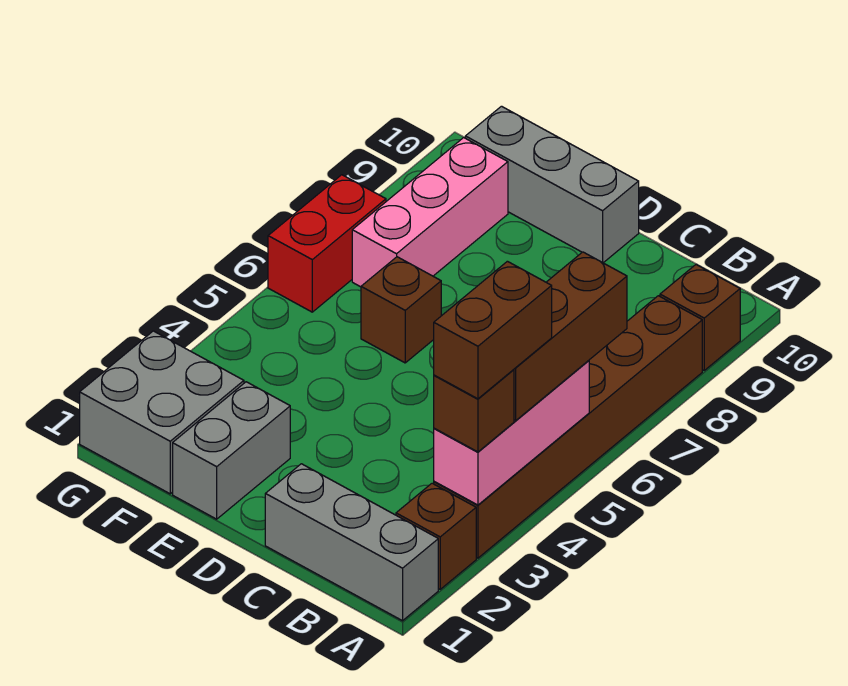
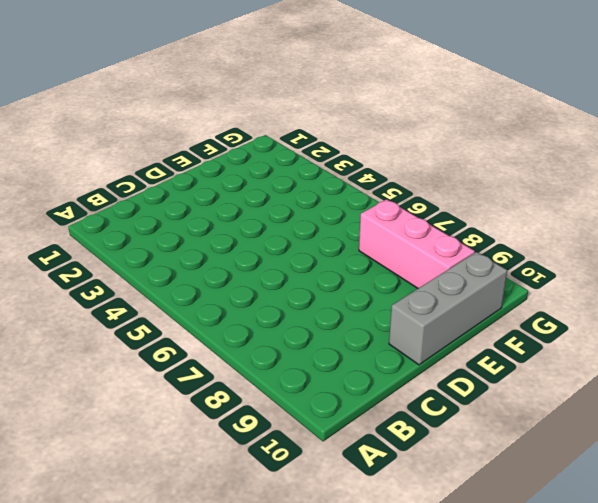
none -> grey brick A1:C1 level 1
none -> brown brick A2 level 1
none -> brown brick A3:A8 level 1

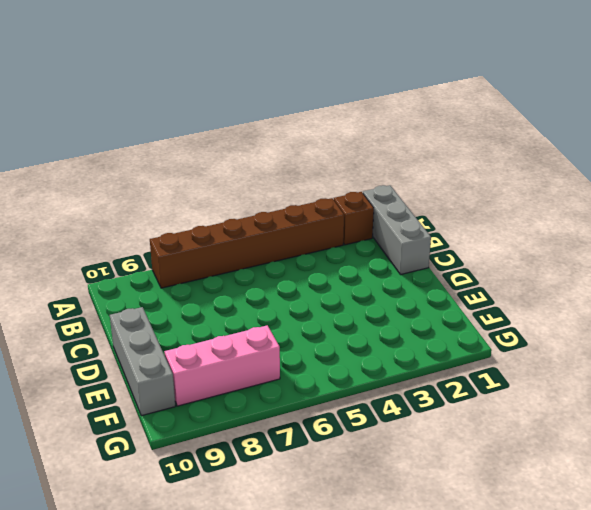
none -> brown brick A9 level 1
none -> grey brick E1:E2 level 1
none -> brown brick E6 level 1

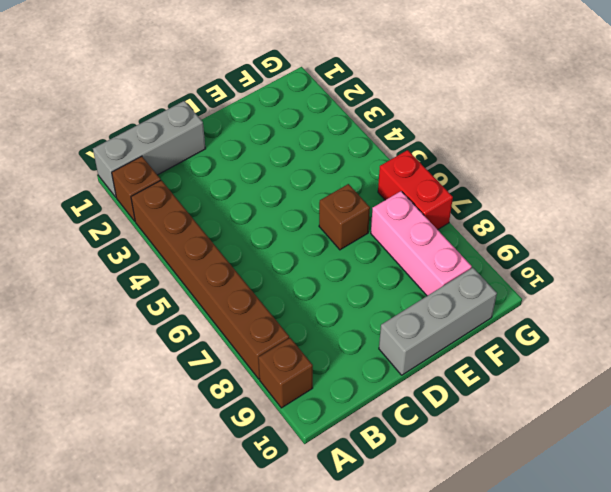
none -> grey brick E1:E2 level 1
none -> grey brick F1:G2 level 1
none -> pink brick A3:A5 level 2

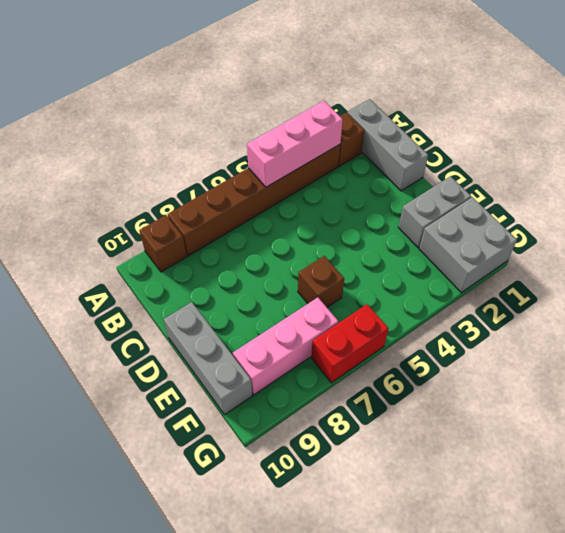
none -> brown brick A3 level 3
none -> brown brick A4:A6 level 3
none -> brown brick A3:A4 level 4

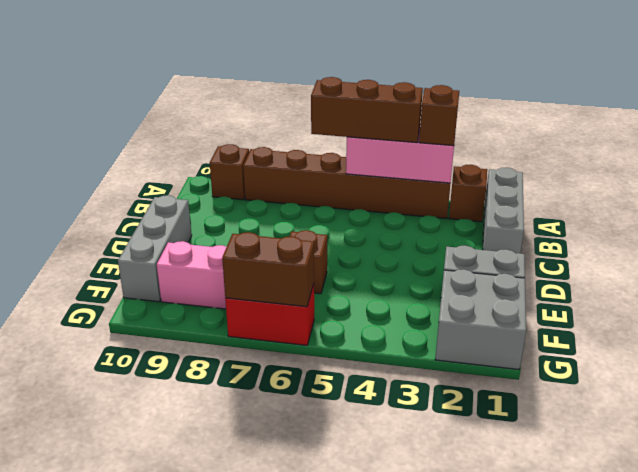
brown brick G6:G7 level 2 -> brown brick A3:A4 level 4

